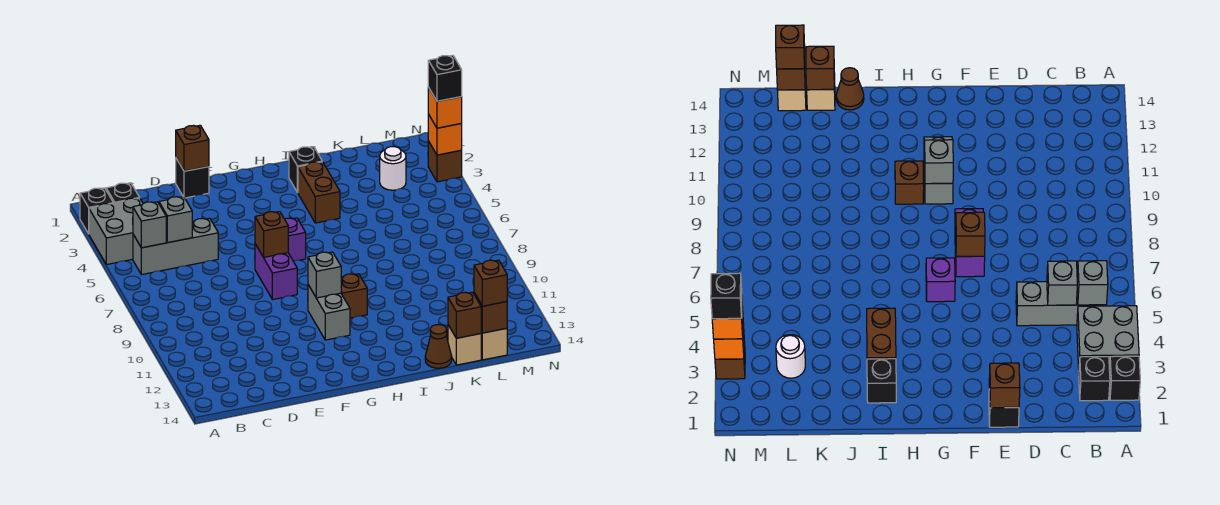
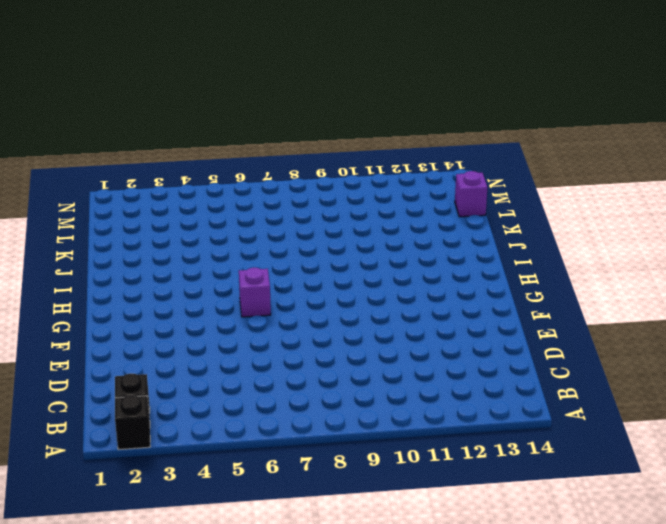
purple brick L14 level 1 -> tan brick L14 level 1
none -> grey brick A3:B4 level 1
none -> grey brick B5:D5 level 1
none -> black brick E1 level 1

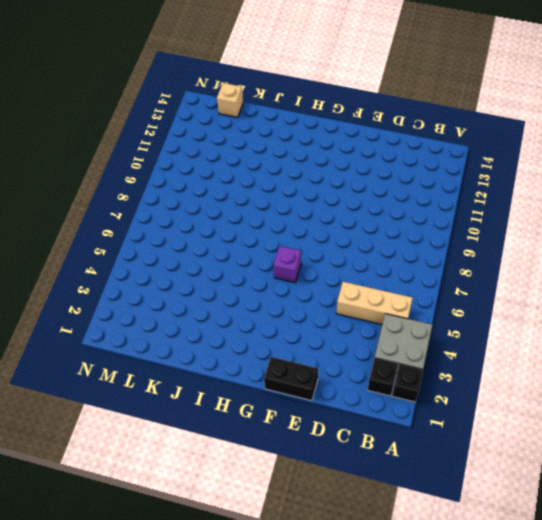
tan brick B5:D5 level 1 -> grey brick B5:D5 level 1
black brick E1:F1 level 1 -> black brick E1 level 1
none -> purple brick F7:F8 level 1
none -> grey brick G10:G11 level 1
none -> brown brick H10 level 1

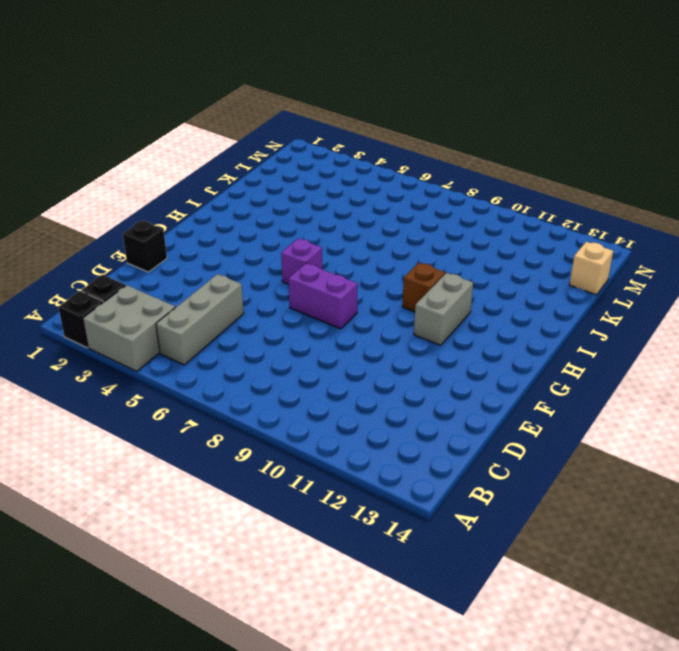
grey brick G11:H11 level 1 -> grey brick G10:G11 level 1
none -> black brick I2 level 1
none -> brown brick I3:I4 level 1
none -> brown cone J14 level 1

